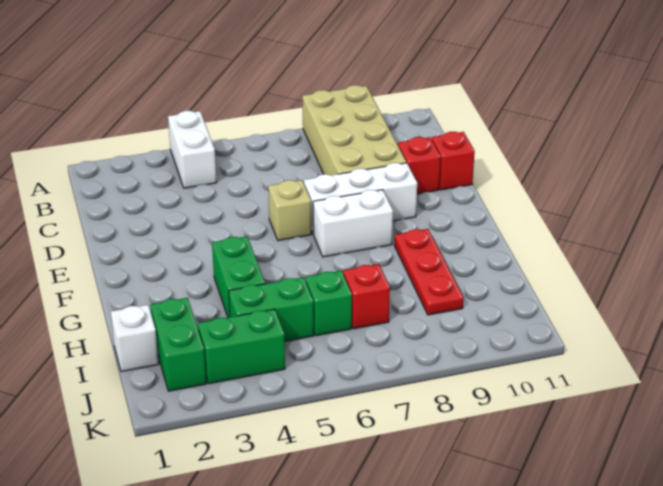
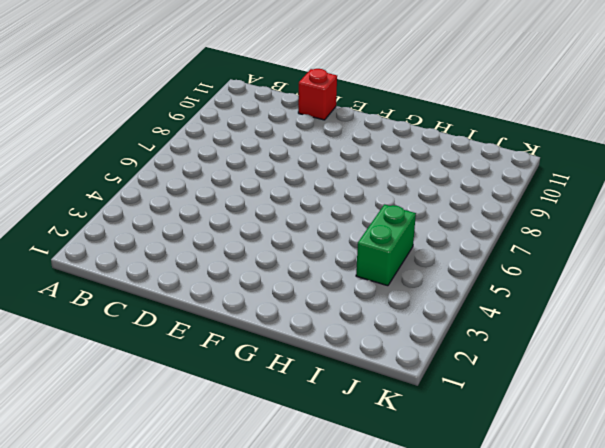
none -> white brick A4:B4 level 1
none -> tan brick A8:D9 level 1
none -> red brick D10 level 1

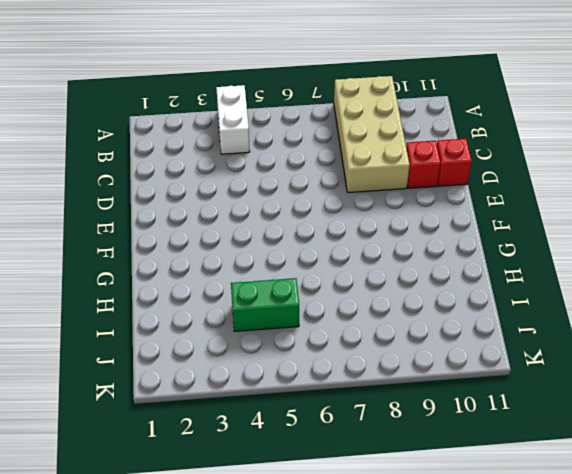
none -> tan brick E6 level 1
none -> white brick E7:E9 level 1
none -> white brick F7:F8 level 1

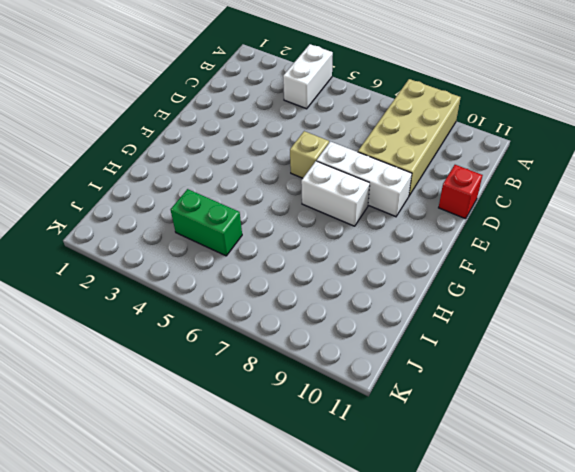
none -> red brick D10 level 1
none -> green brick G4:H4 level 1
none -> red plate G9:I9 level 1

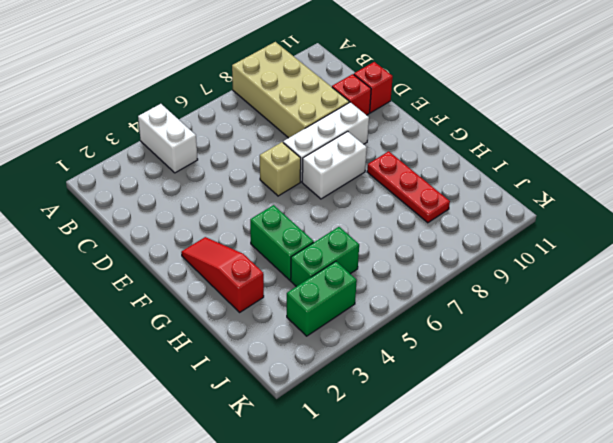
red slope F2:H2 level 1 top H -> none
none -> white brick I1 level 1
none -> green brick I2:J2 level 1
none -> green brick I6 level 1

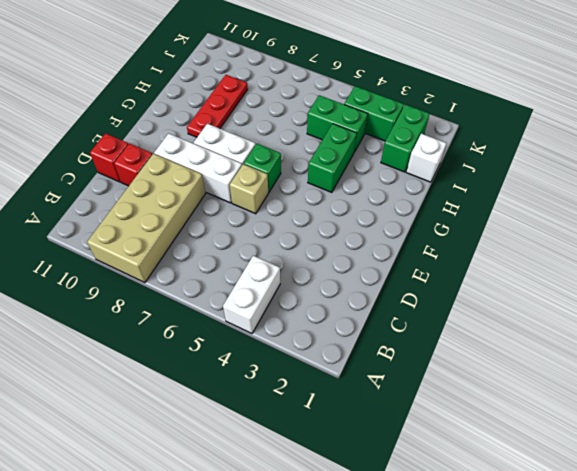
green brick F6 level 1 -> green brick I6 level 1
none -> red brick I7 level 1

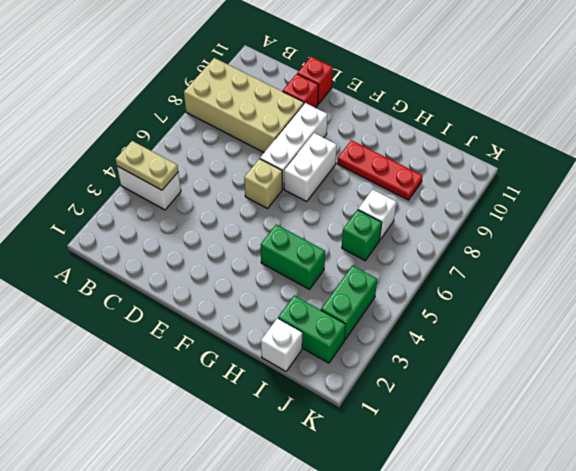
tan plate A4:B4 level 2 -> none
white brick I7 level 1 -> red brick I7 level 1
none -> green brick I4:I5 level 1

